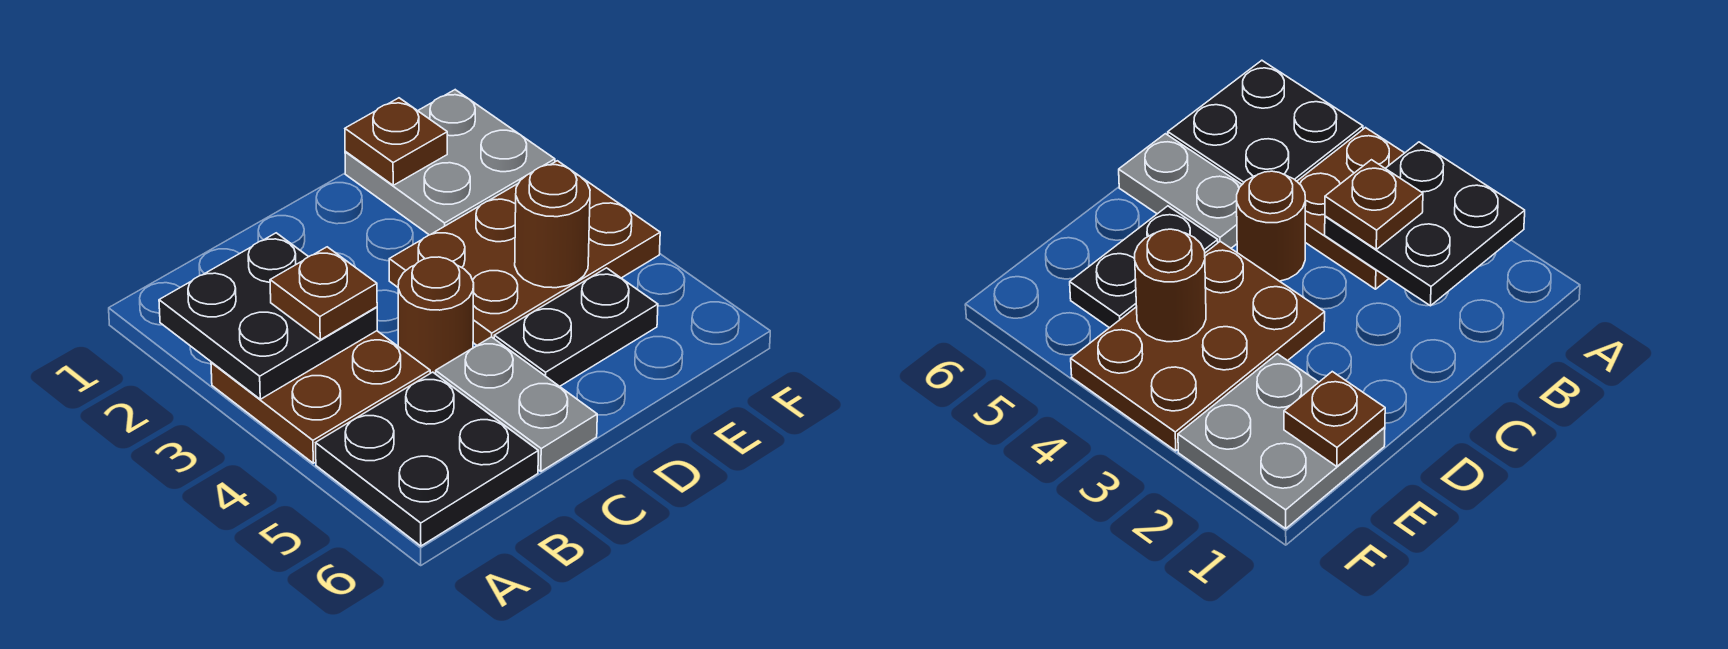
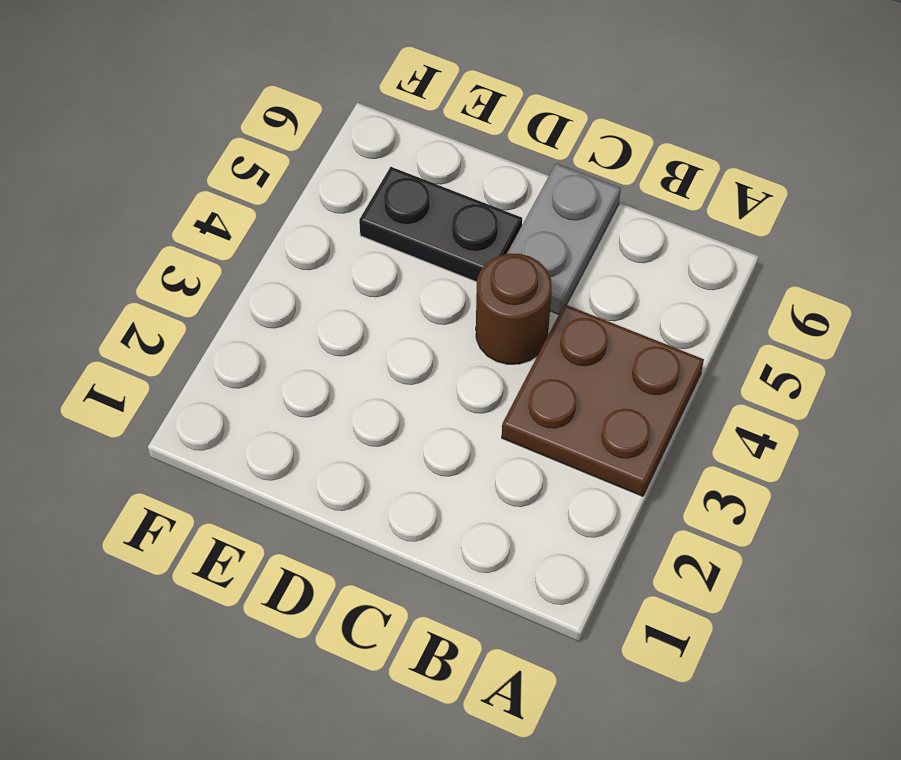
none -> black plate A5:B6 level 1
none -> brown plate D3:F4 level 1

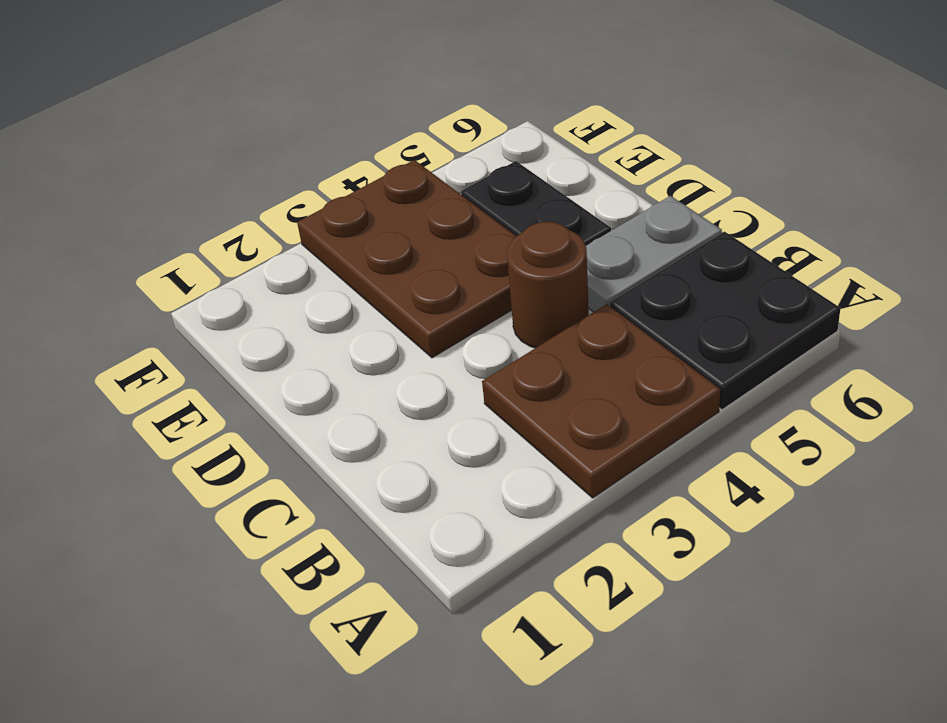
none -> grey plate E1:F2 level 1
none -> black plate A2:B3 level 2

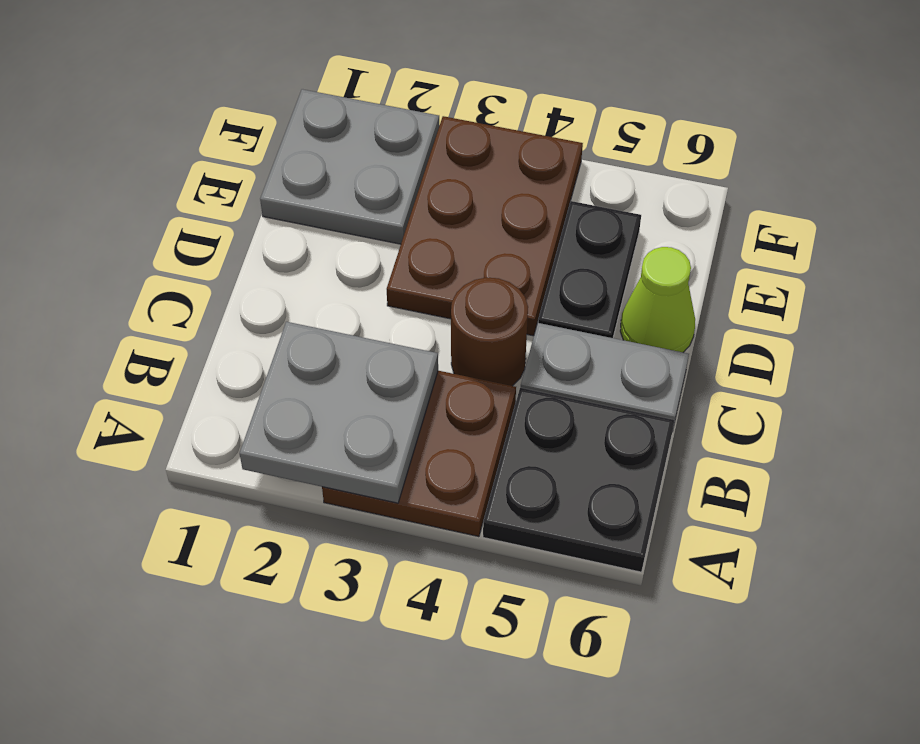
grey plate A2:B3 level 2 -> black plate A2:B3 level 2
lime cone D6 level 1 -> none
none -> brown plate E1 level 2
none -> brown round brick E4 level 2

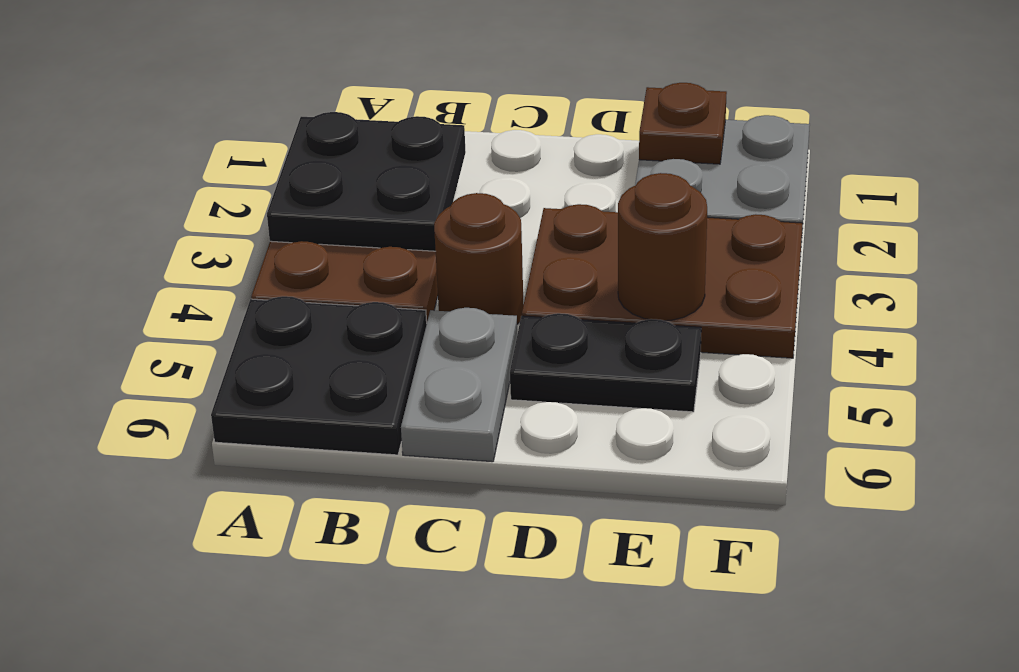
none -> brown plate B3 level 3

